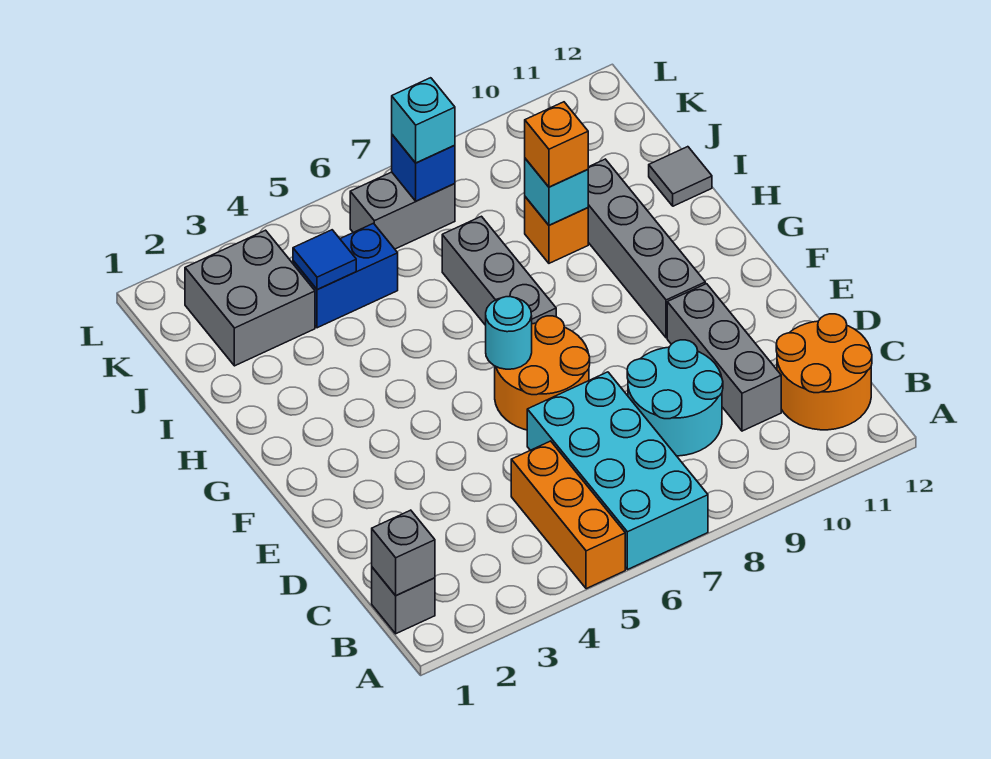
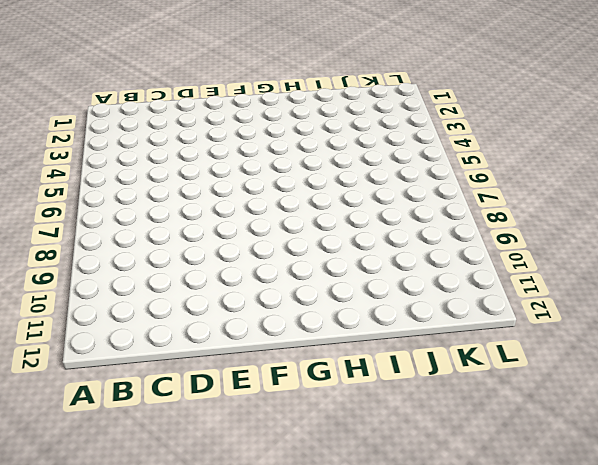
none -> orange brick A5:C5 level 1
none -> cyan brick A6:D7 level 1
none -> grey brick B1 level 1

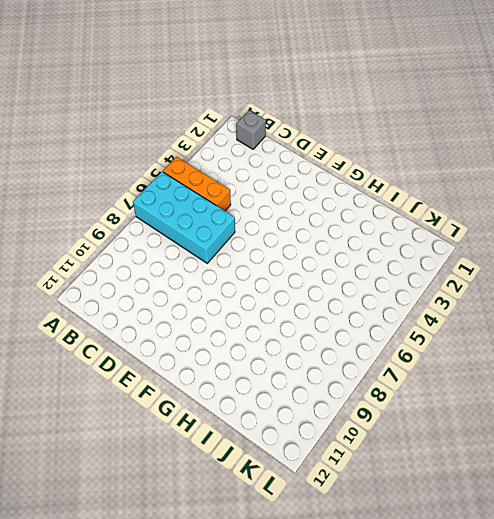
none -> orange round brick B11:C12 level 1
none -> cyan round brick C8:D9 level 1
none -> grey brick C10:E10 level 1

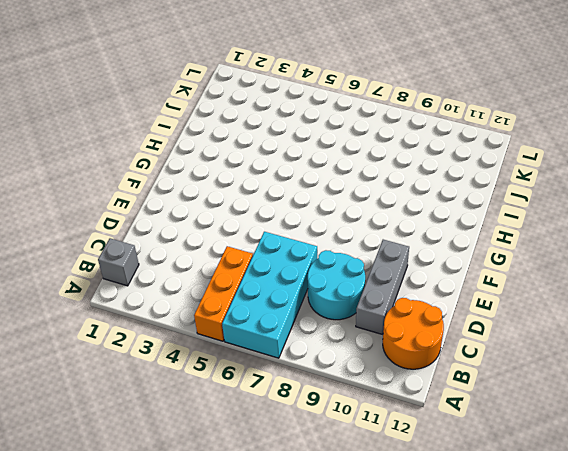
none -> orange round brick E6:F7 level 1
none -> grey brick F10:I10 level 1
none -> grey brick G7:I7 level 1

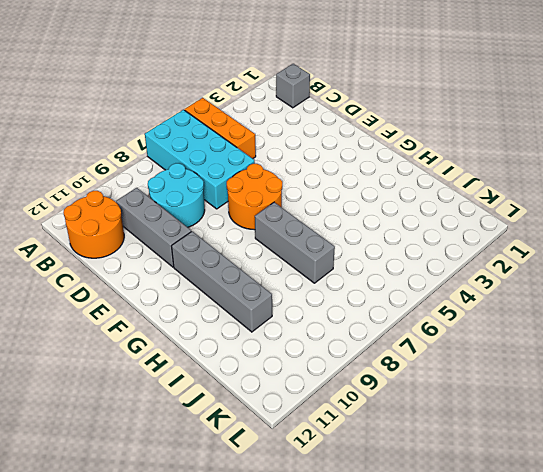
none -> orange brick I9 level 1
none -> grey tile I12 level 1
none -> grey brick J2:K3 level 1

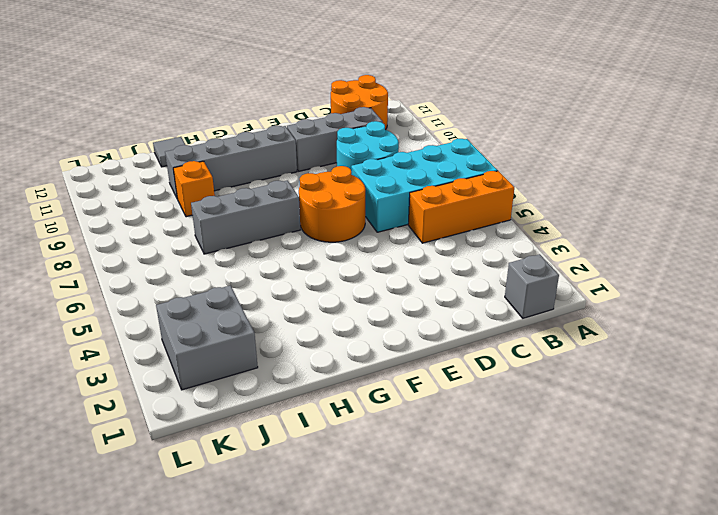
none -> blue brick J4:J5 level 1
none -> grey brick K6:K7 level 1
none -> grey brick B1 level 2

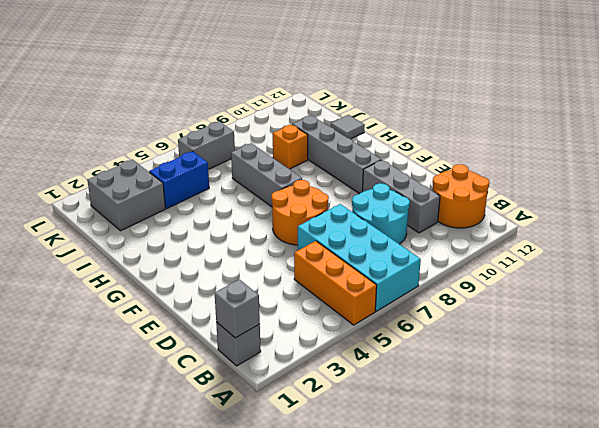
none -> cyan round brick F6 level 2
none -> cyan brick I9 level 2
none -> blue tile J4 level 2

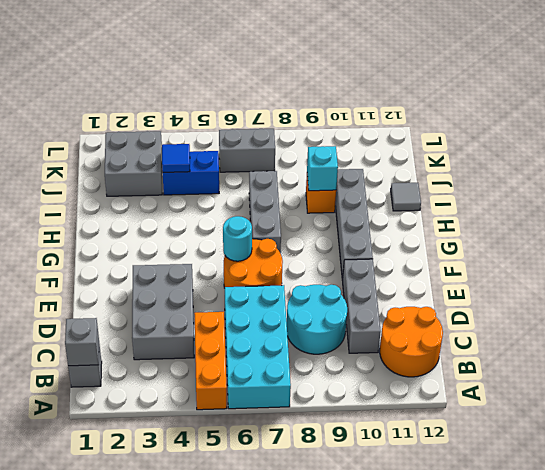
grey brick C3:E4 level 1 -> none
none -> blue brick K7 level 2
none -> orange brick I9 level 3
none -> cyan brick K7 level 3

